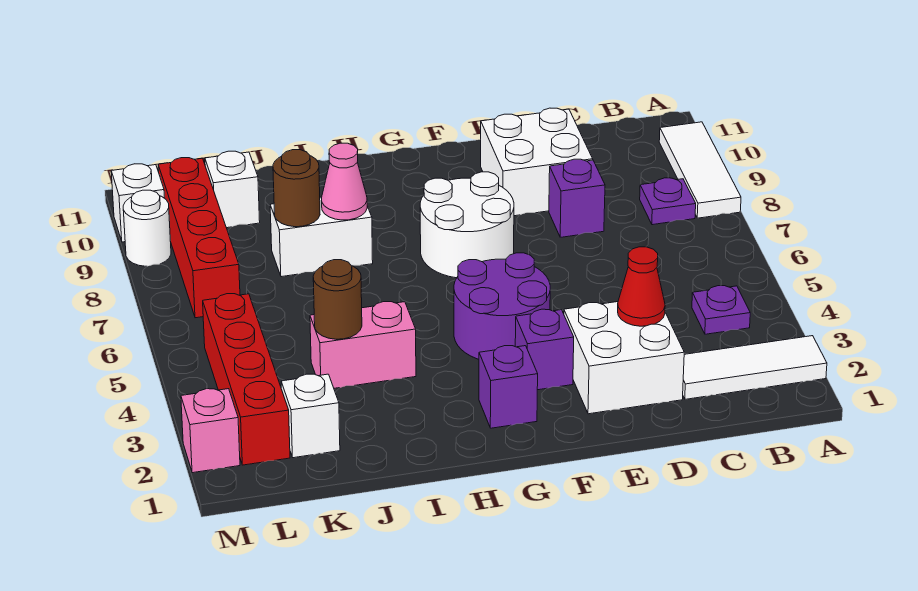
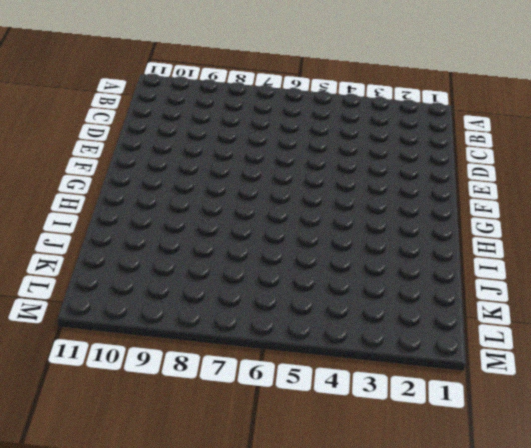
none -> white tile A2:C2 level 1
none -> white tile A8:A10 level 1
none -> purple plate B4 level 1

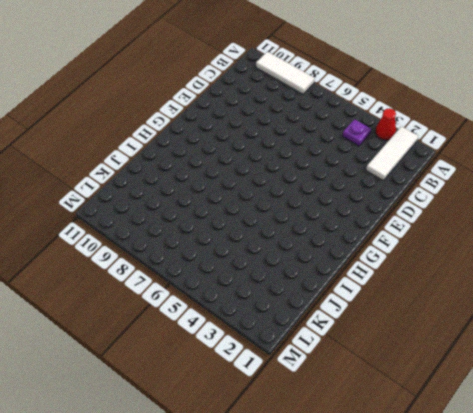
red cone A3 level 1 -> red cone D3 level 2
none -> purple plate B8 level 1
none -> white brick D2:E3 level 1
none -> purple brick D8 level 1

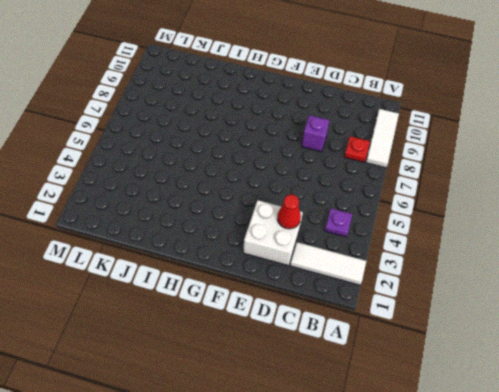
red plate B8 level 1 -> purple plate B8 level 1
none -> white brick D9:E10 level 1
none -> purple brick F3 level 1
none -> purple round brick F4:G5 level 1

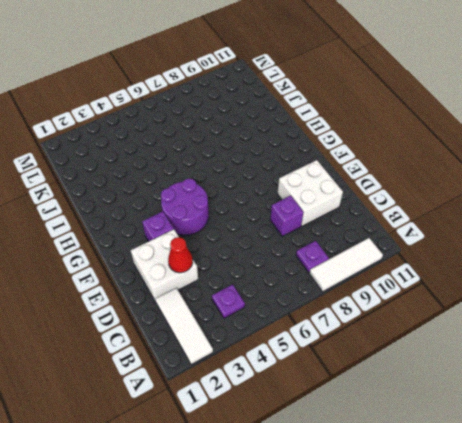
none -> white round brick F7:G8 level 1
none -> purple brick G2 level 1
none -> pink brick I4:J4 level 1

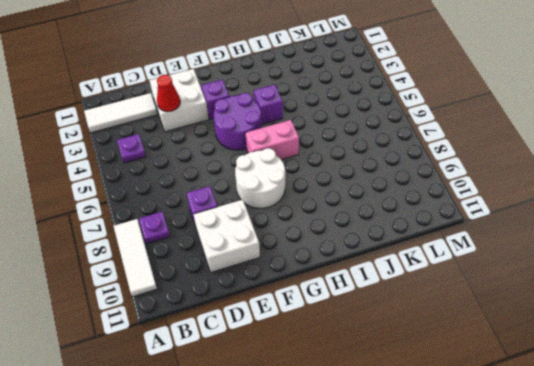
pink brick G6:H6 level 1 -> pink brick I4:J4 level 1
purple brick H4 level 1 -> purple brick G2 level 1
none -> white brick I8:J8 level 1
none -> white brick K2 level 1
none -> white brick K10 level 1

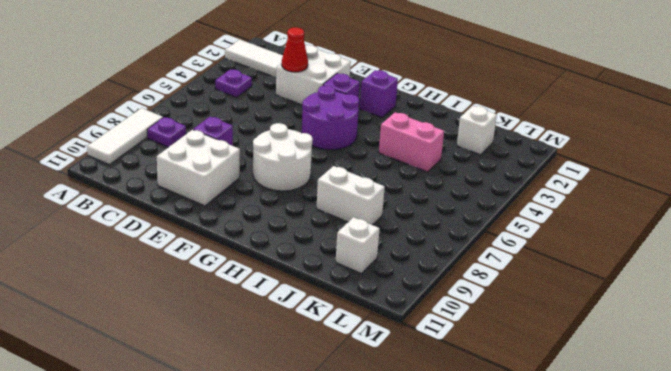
none -> red brick L2:L5 level 1
none -> red brick L7:L10 level 1
none -> pink brick M2 level 1

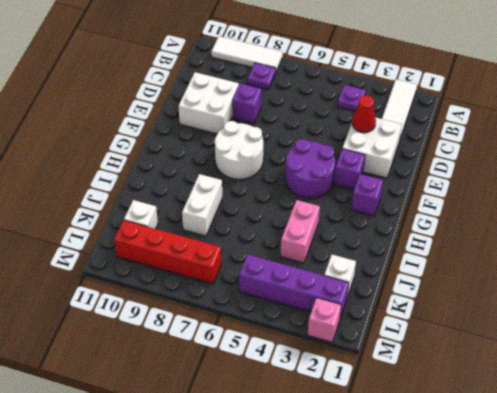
purple brick L2:L5 level 1 -> red brick L2:L5 level 1
none -> white round brick M9 level 1
none -> white brick M10 level 1
none -> pink cone I8 level 2

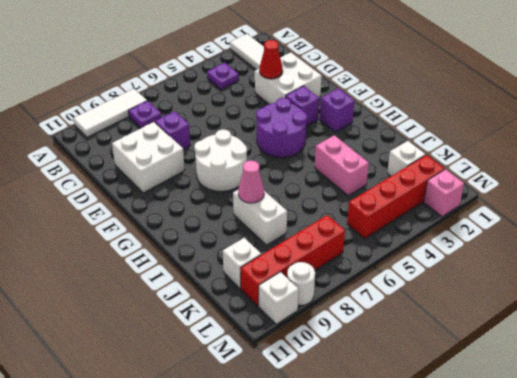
none -> brown round brick J4 level 2
none -> brown round brick J8 level 2

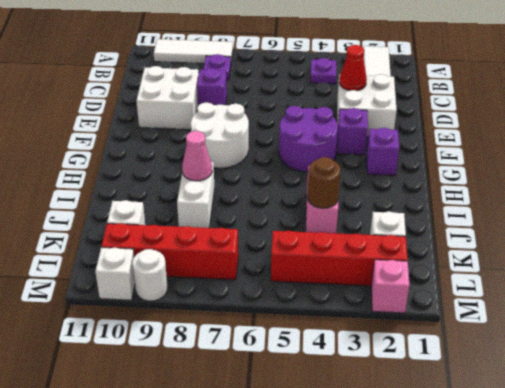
none -> brown round brick J8 level 2

